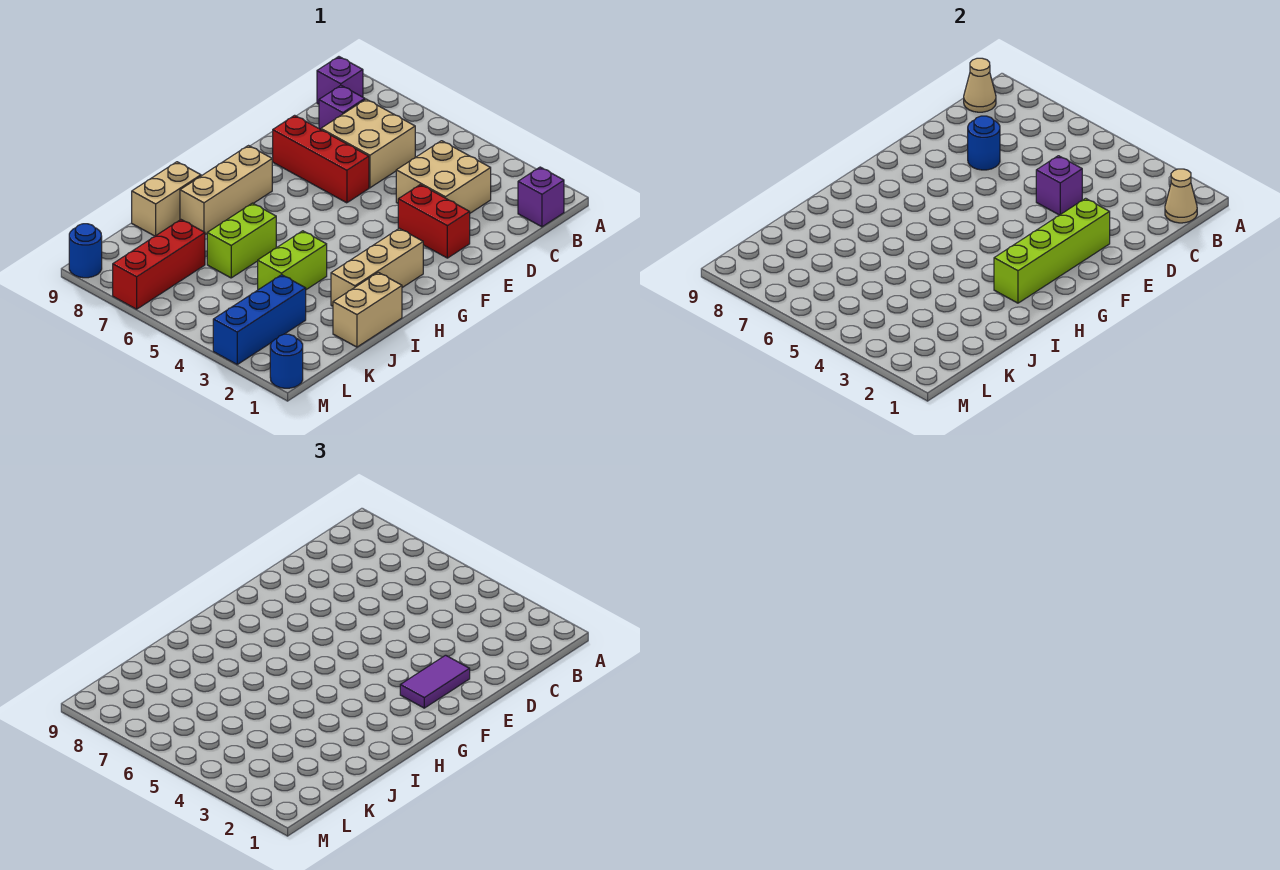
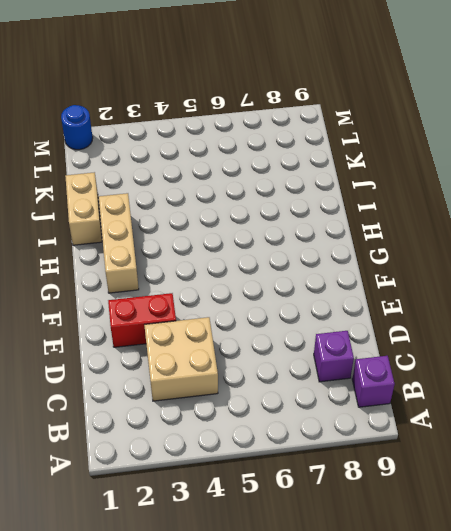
none -> purple brick B1 level 1
none -> tan brick C6:D7 level 1
none -> red brick E6:E8 level 1

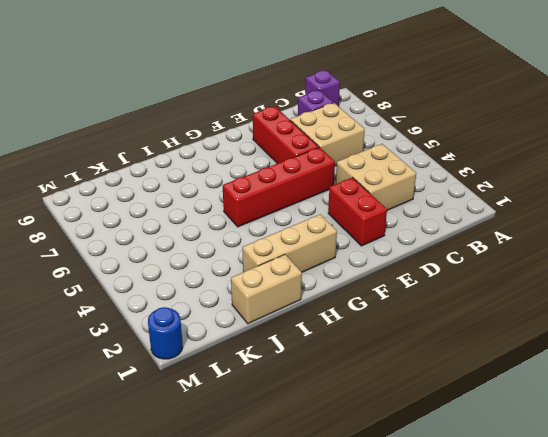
red brick E5:H5 level 1 -> none
none -> purple brick B1 level 1
none -> tan brick G8:I8 level 1
none -> lime brick I4:J4 level 1

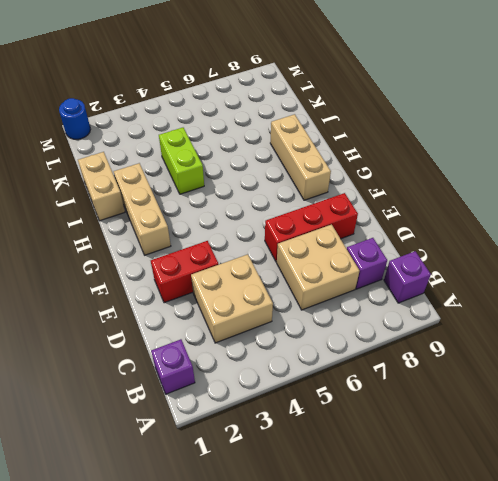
none -> lime brick I6:J6 level 1
none -> tan brick I9:J9 level 1
none -> blue brick K3:M3 level 1

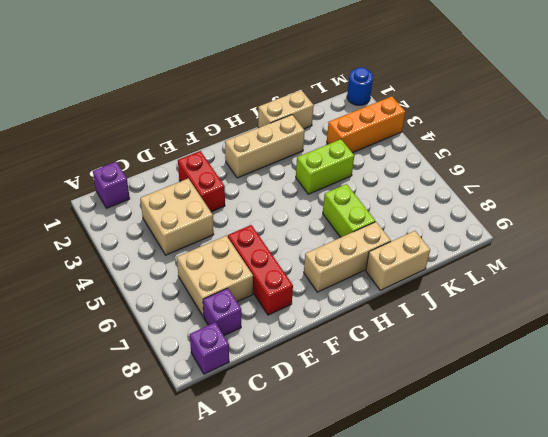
lime brick I6:I7 level 1 -> lime brick I6:J6 level 1
orange brick K3:M3 level 1 -> blue brick K3:M3 level 1
none -> red brick K7:M7 level 1
none -> blue round brick M9 level 1
none -> tan cone B1 level 2

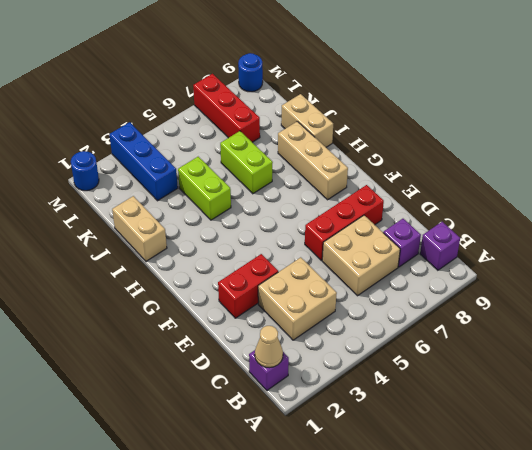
none -> tan brick G2:I2 level 1
none -> tan cone B9 level 2
none -> purple brick D4 level 2

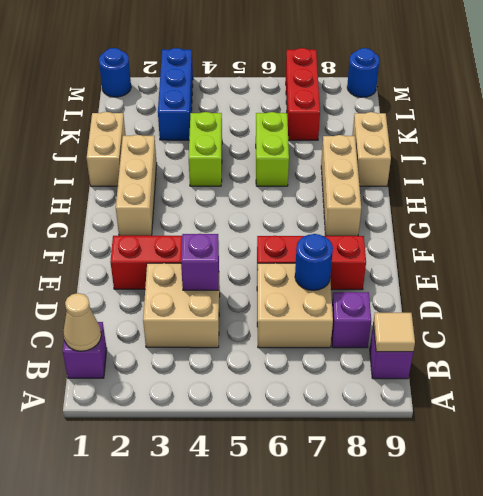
tan tile B9 level 2 -> tan cone B9 level 2
none -> lime brick E2:H2 level 2
none -> purple tile E2:F2 level 3

